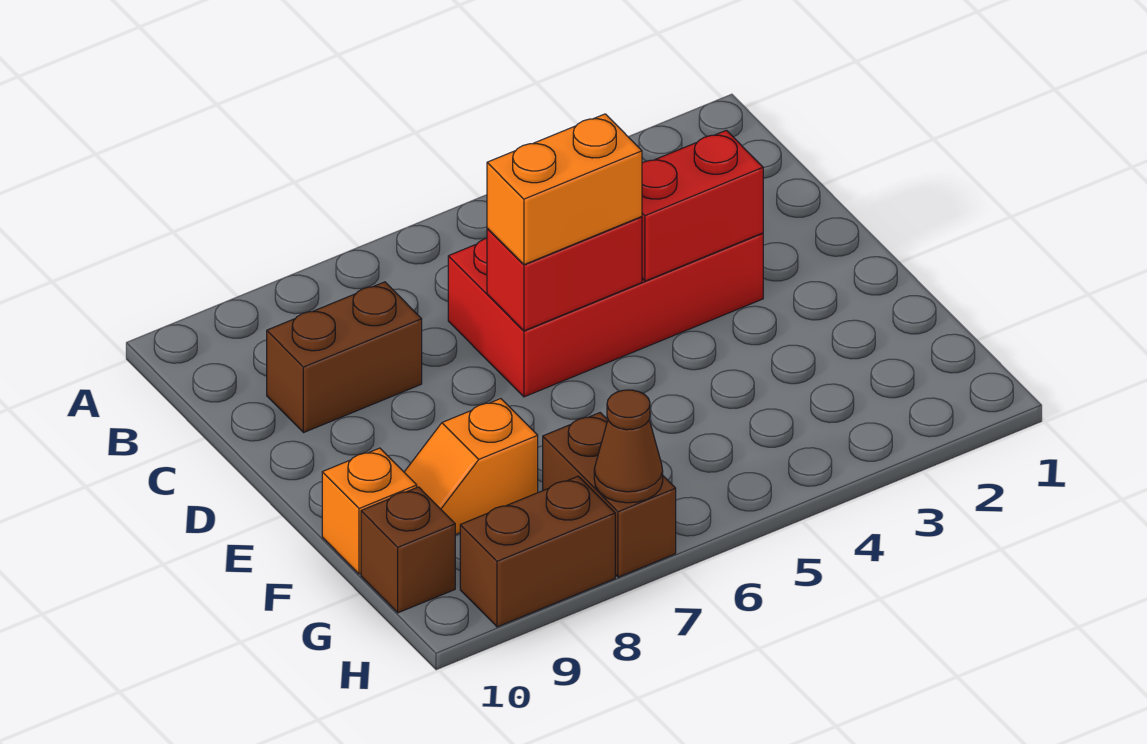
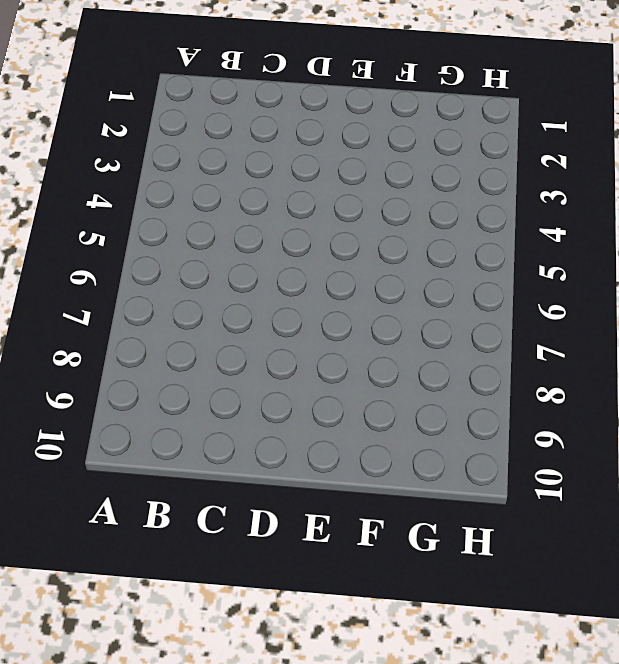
none -> red brick C3:D6 level 1
none -> brown brick C8:C9 level 1

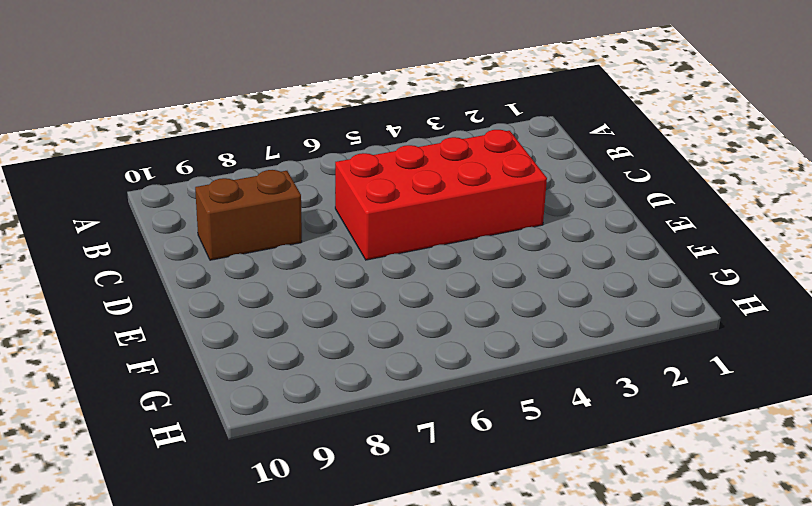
none -> orange slope F8:F9 level 1 top 8
none -> orange brick F10 level 1

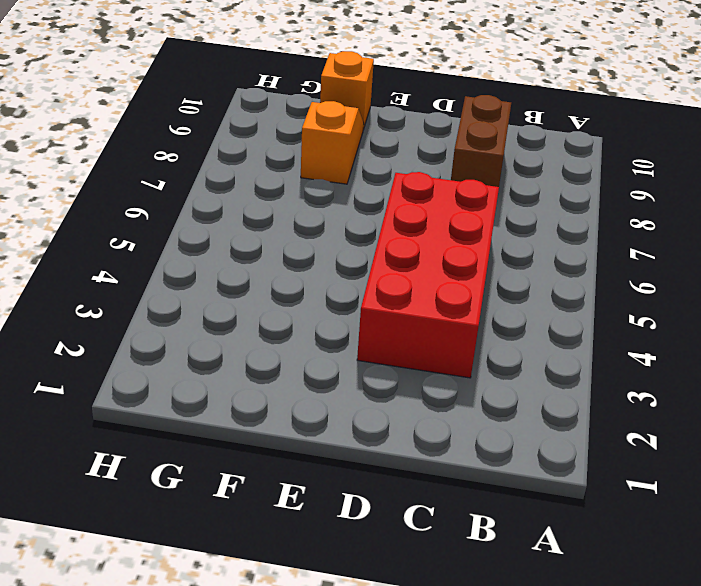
none -> brown brick G7:H7 level 1
none -> brown brick G10 level 1

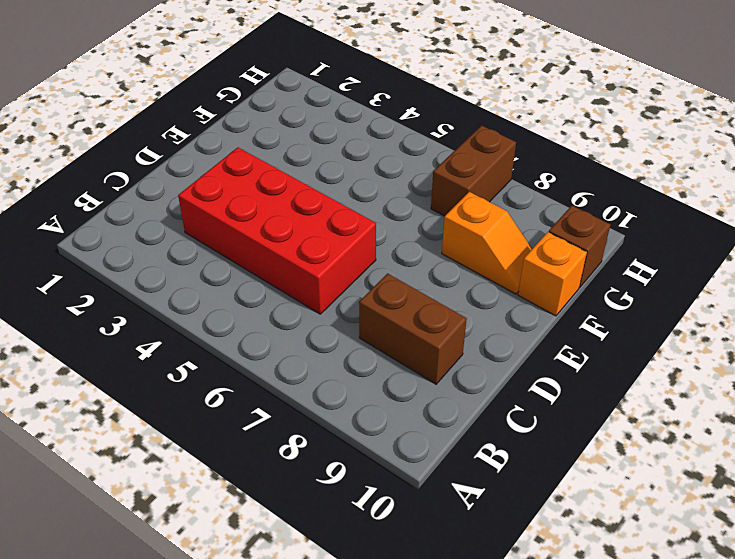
none -> brown brick H8:H9 level 1
none -> red brick D3:D4 level 2

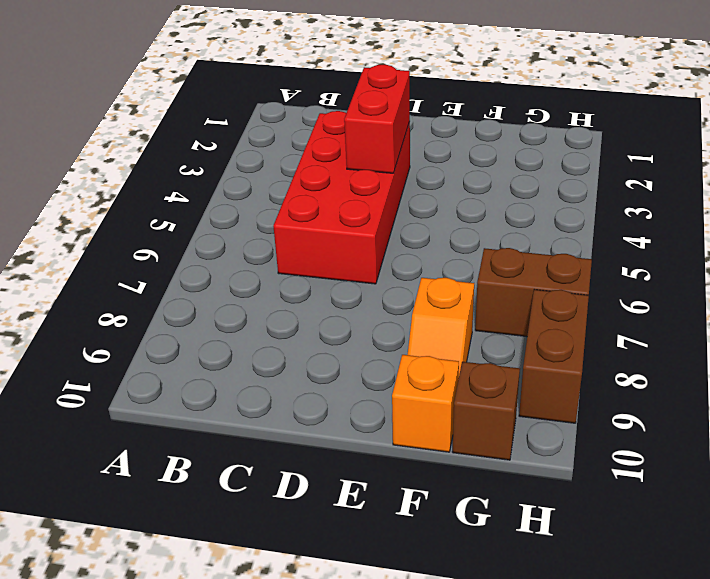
none -> brown brick C8:C9 level 1
none -> red brick D5:D6 level 2

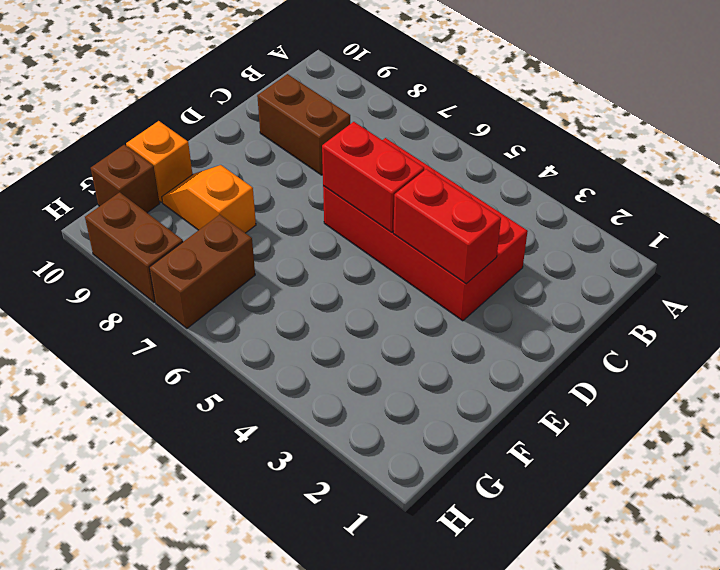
none -> brown cone H7 level 2
none -> orange brick D5:D6 level 3

